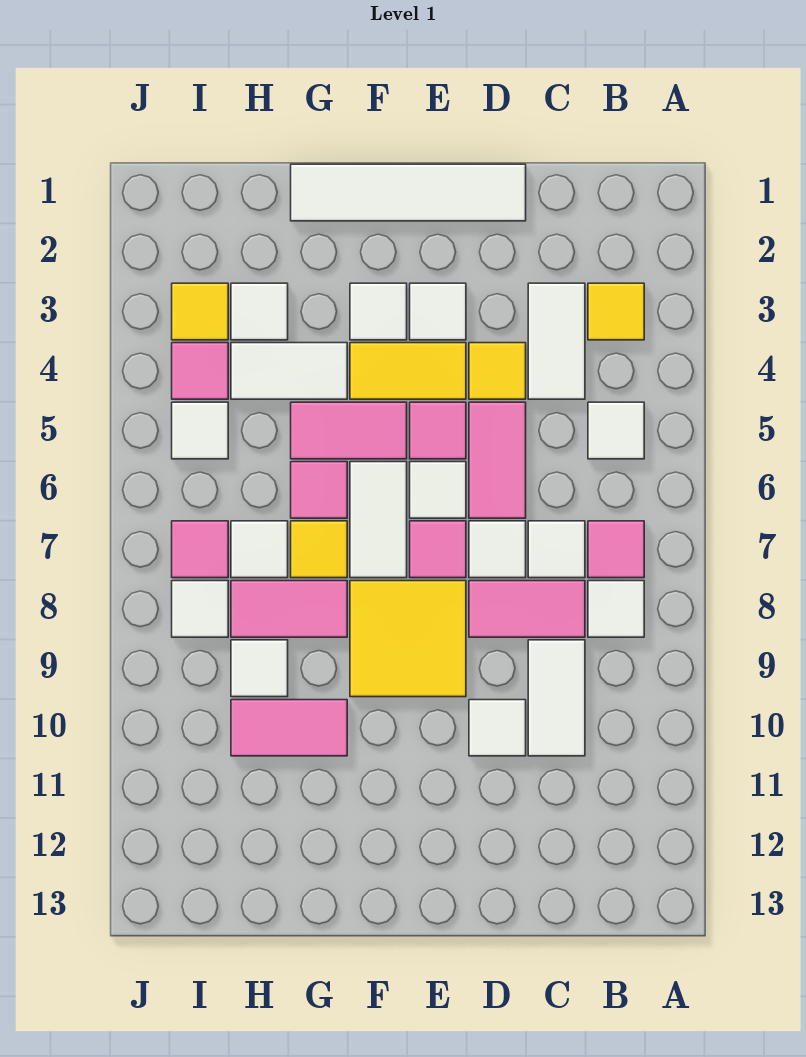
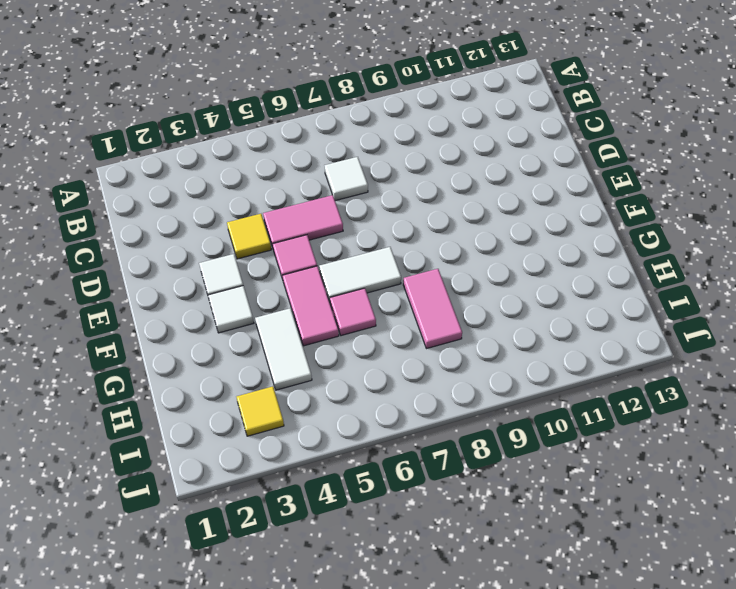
none -> yellow tile B3 level 1
none -> white tile B5 level 1
none -> pink tile B7 level 1
none -> white tile B8 level 1

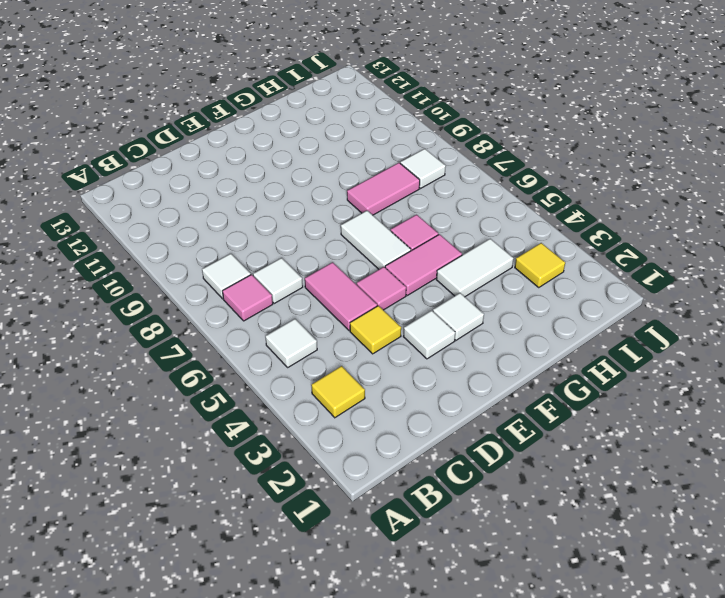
none -> white tile C3:C4 level 1
none -> pink tile C8:D8 level 1
none -> white tile C9:C10 level 1
none -> white tile D1:G1 level 1

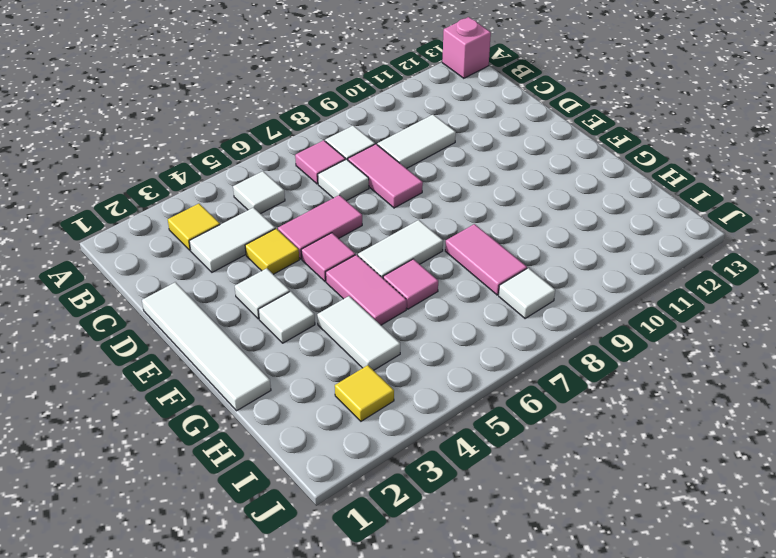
pink brick A13 level 1 -> none
none -> white tile D7 level 1
none -> white tile D10 level 1
none -> yellow tile E4:F4 level 1
none -> white tile E6 level 1

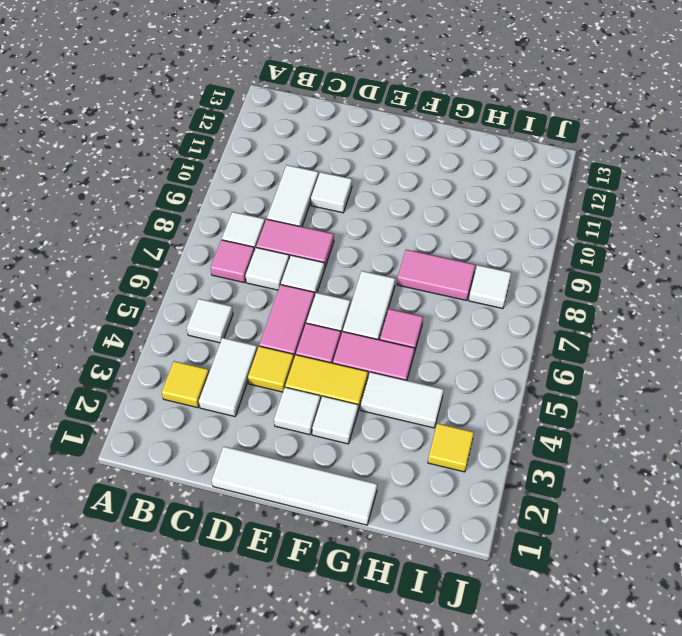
none -> pink tile E7 level 1
none -> yellow tile E8:F9 level 1
none -> yellow tile G7 level 1
none -> pink tile G10:H10 level 1

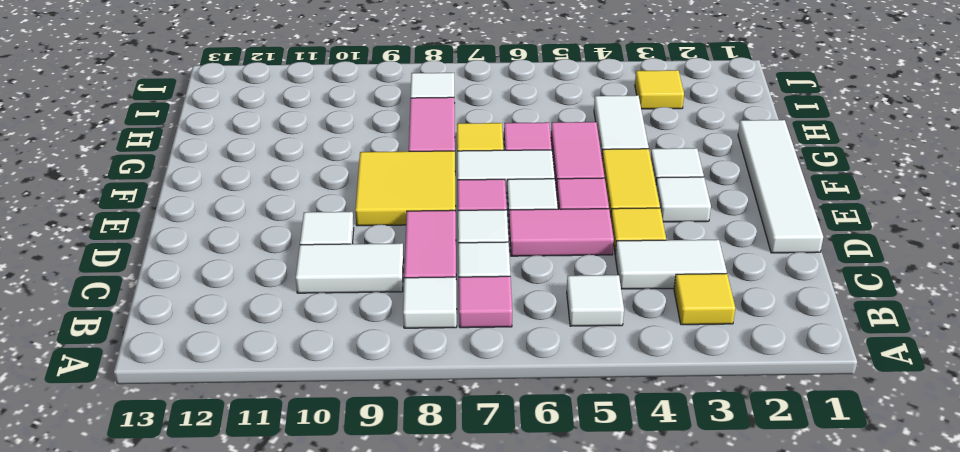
none -> pink tile G10:H10 level 1
none -> white tile H3 level 1
none -> white tile H7 level 1
none -> white tile H9 level 1

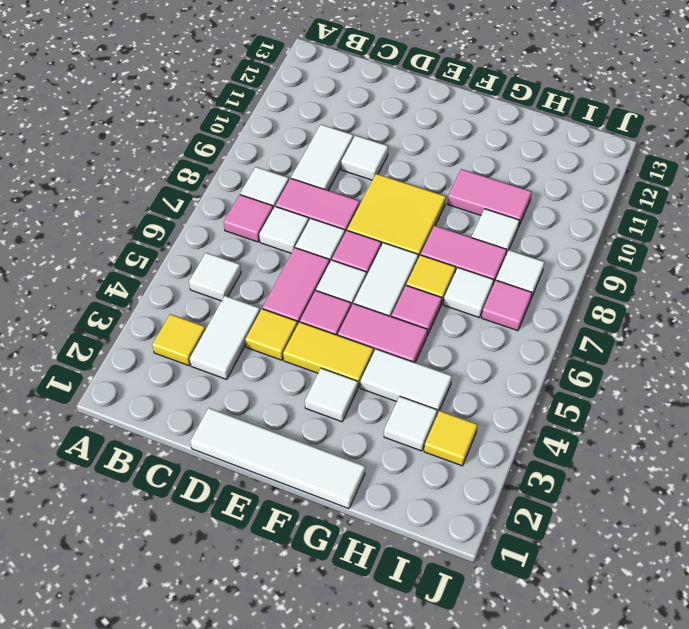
none -> white tile E3 level 1
none -> pink tile I4 level 1
none -> white tile I5 level 1

